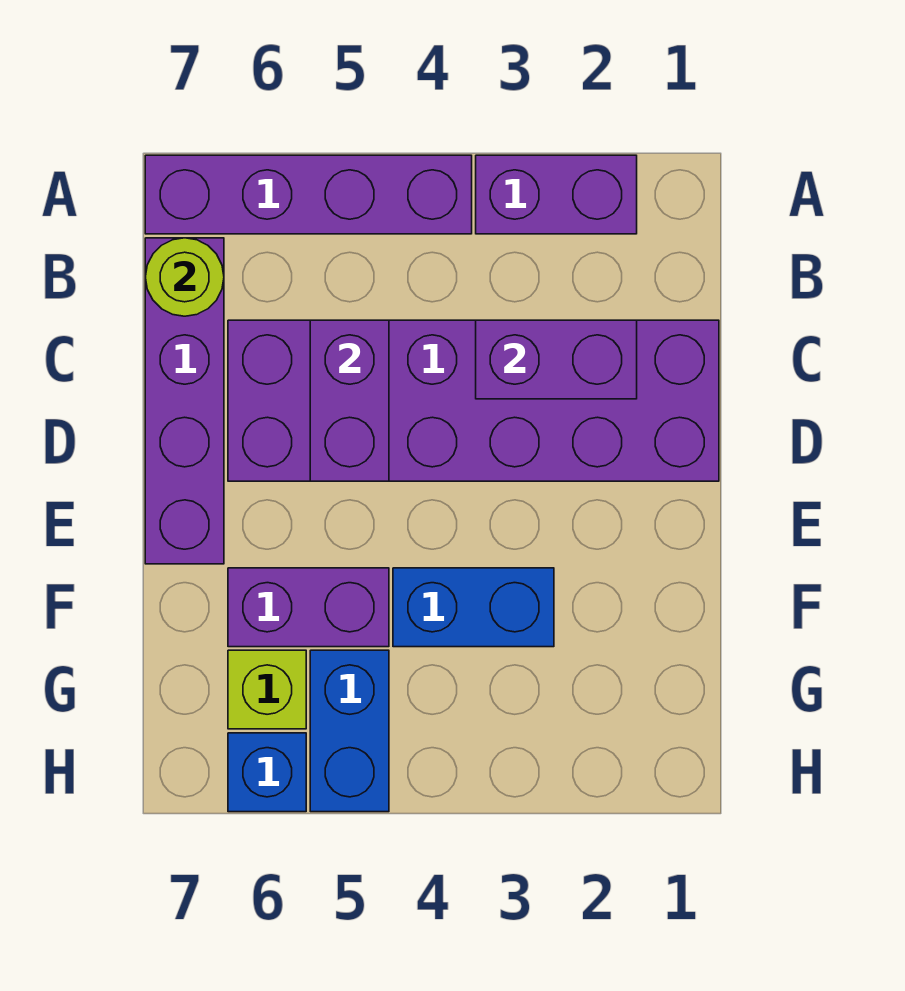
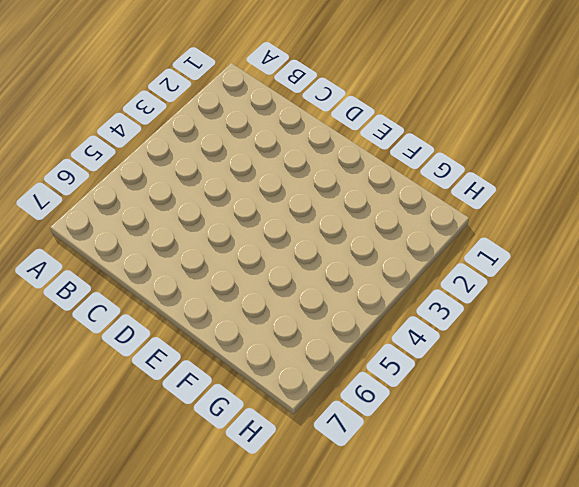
none -> purple brick A2:A3 level 1
none -> purple brick A4:A7 level 1
none -> purple brick B7:E7 level 1

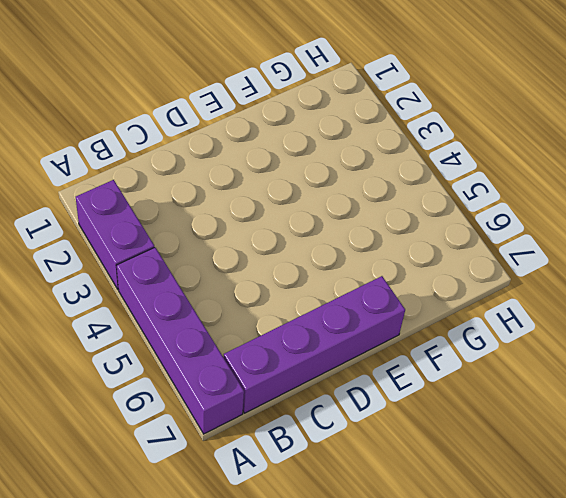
none -> purple brick C1:D6 level 1
none -> blue brick F3:F4 level 1
none -> purple brick F5:F6 level 1

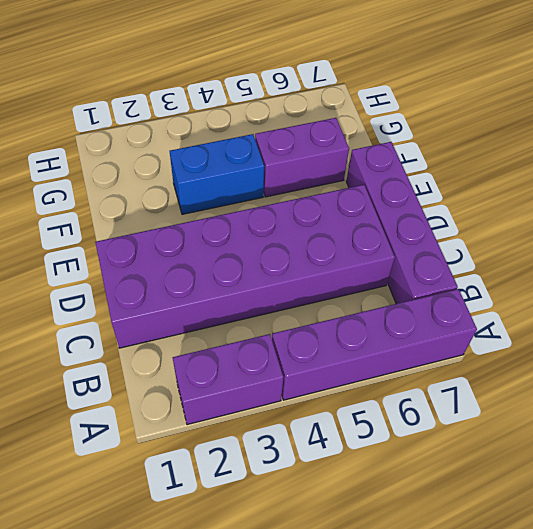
none -> blue brick G5:H5 level 1
none -> lime brick G6 level 1
none -> blue brick H6 level 1

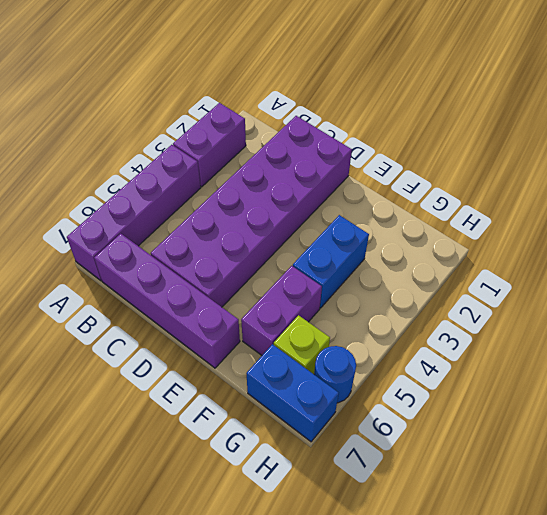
blue brick G7:H7 level 1 -> blue brick G5:H5 level 1
blue round brick H6 level 1 -> blue brick H6 level 1
none -> lime round brick B7 level 2
none -> purple brick C2:C3 level 2
none -> purple brick C5:D5 level 2

